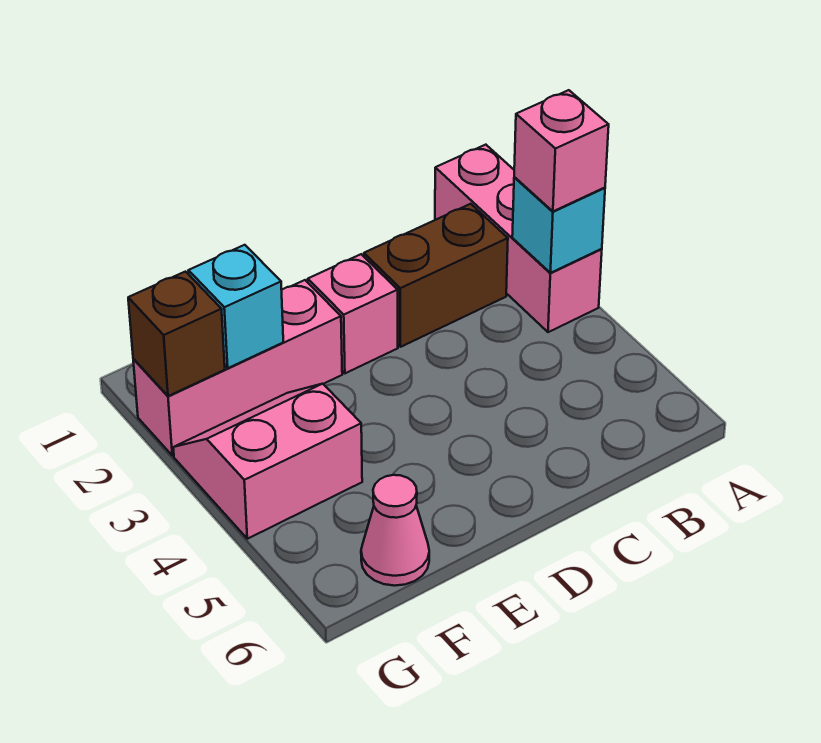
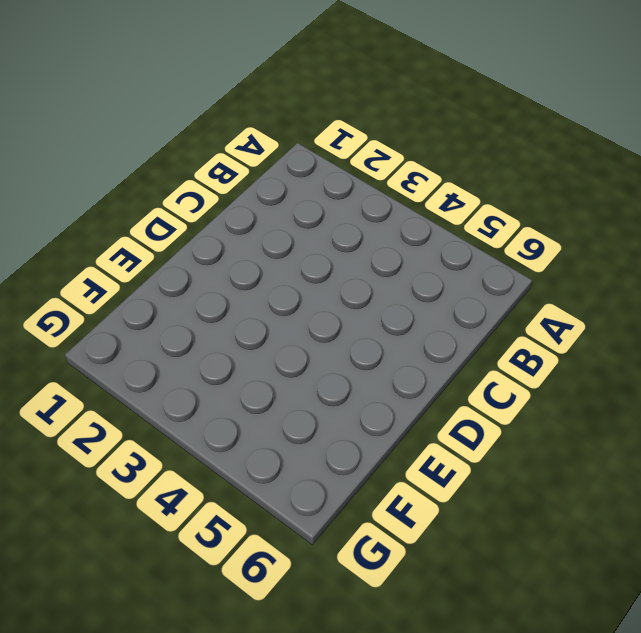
none -> pink brick A1:A3 level 1
none -> brown brick B2:C2 level 1

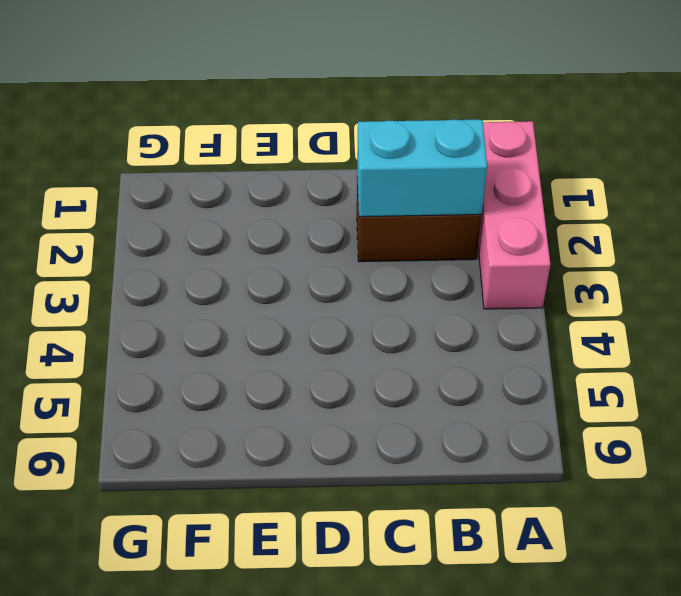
cyan brick B2:C2 level 2 -> none
none -> pink brick D2 level 1
none -> pink brick E2:G2 level 1

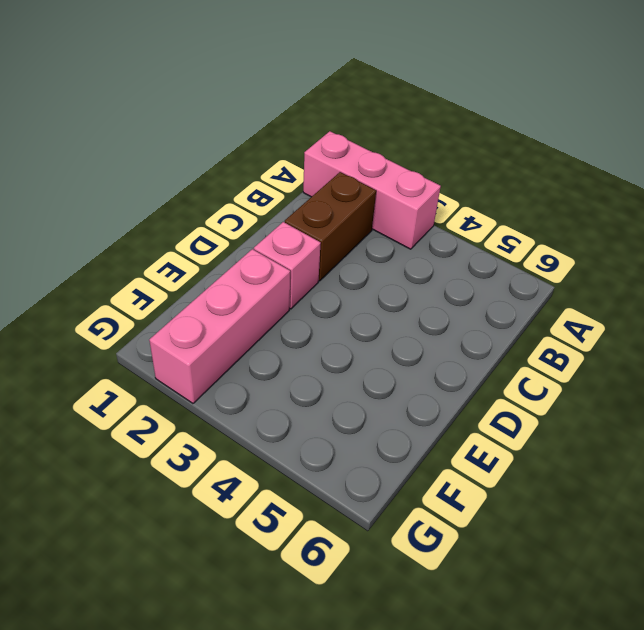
none -> pink slope F3:G4 level 1 top 4
none -> pink cone F6 level 1

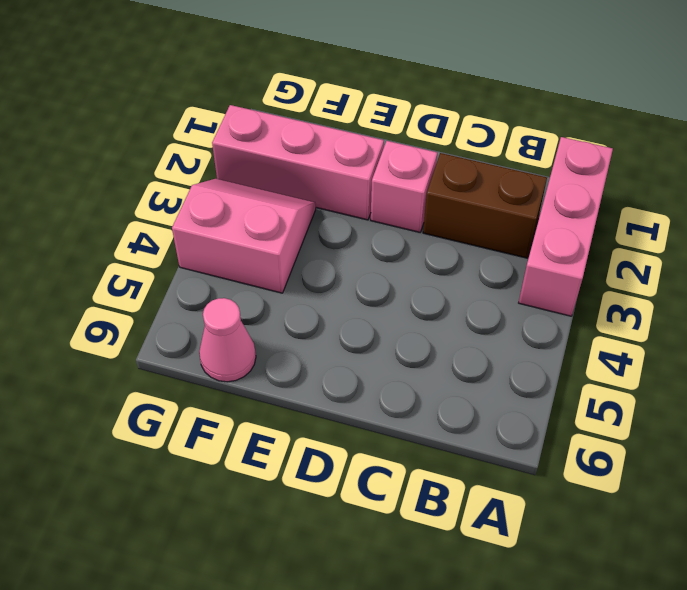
none -> cyan brick A3 level 2
none -> cyan brick F2 level 2

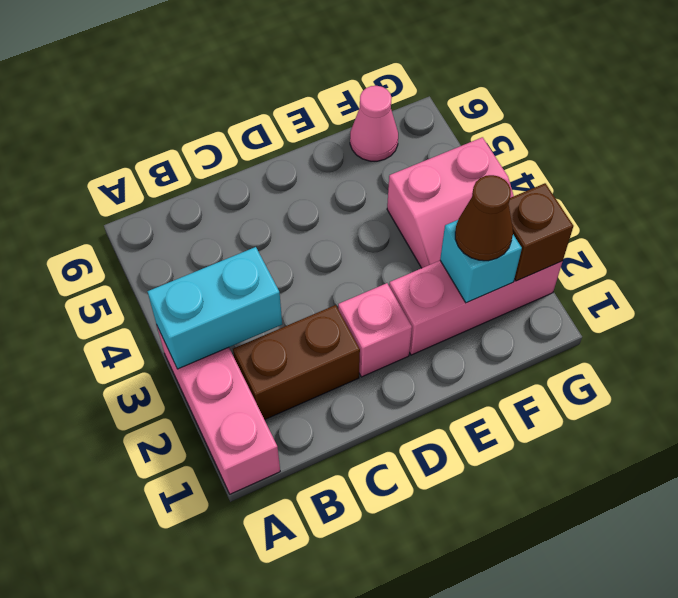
cyan brick A3:B3 level 2 -> cyan brick A3 level 2
brown cone F2 level 3 -> none
none -> pink brick A3 level 3

